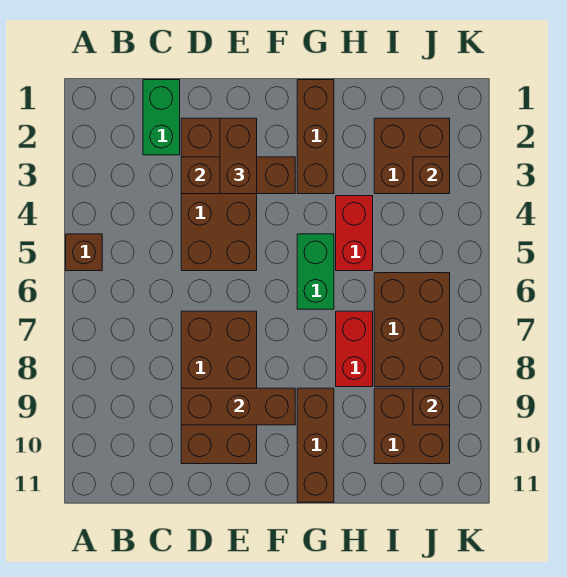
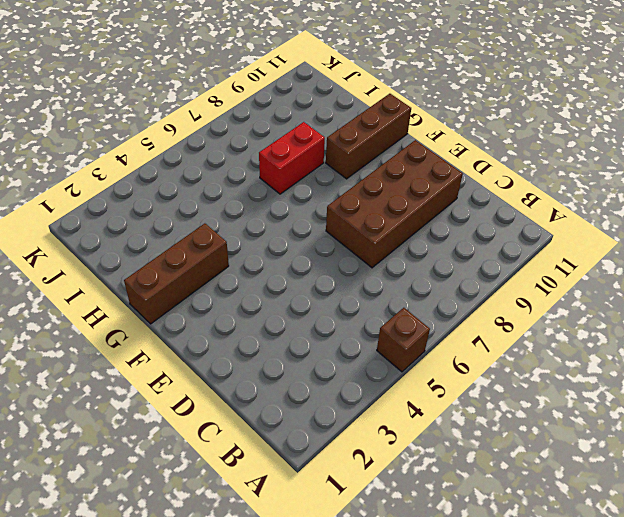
none -> green brick C1:C2 level 1
none -> brown brick D2:E5 level 1
none -> green brick G5:G6 level 1

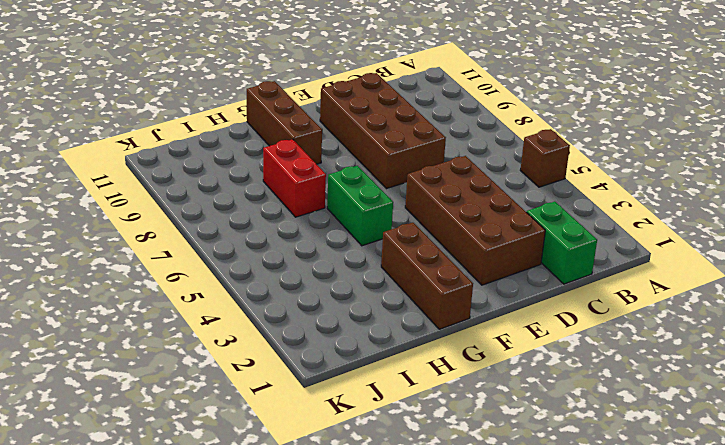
none -> red brick H4:H5 level 1
none -> brown brick I2:J3 level 1
none -> brown brick I6:J8 level 1

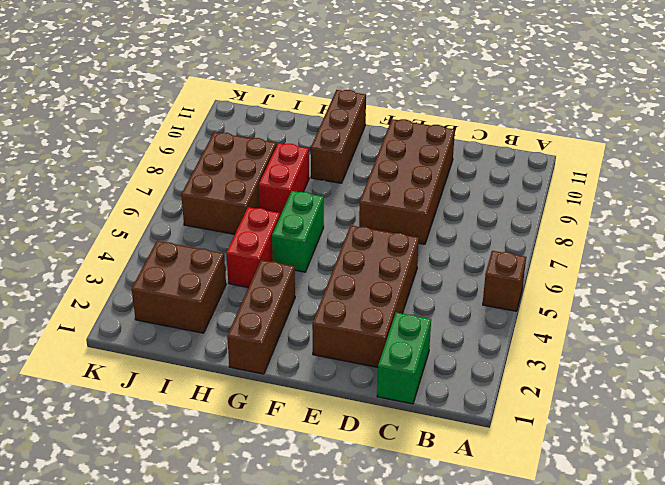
none -> brown brick I9:J10 level 1
none -> brown brick D3:F3 level 2
none -> brown brick D9:F9 level 2

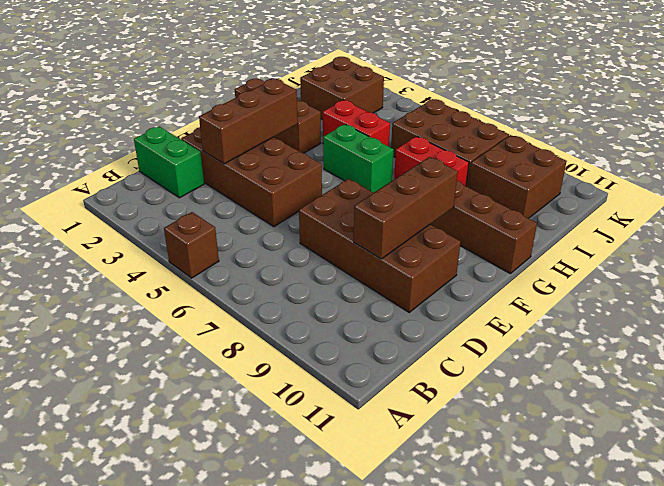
none -> brown brick J3 level 2
none -> brown brick J9 level 2
none -> brown brick E2:E3 level 3

